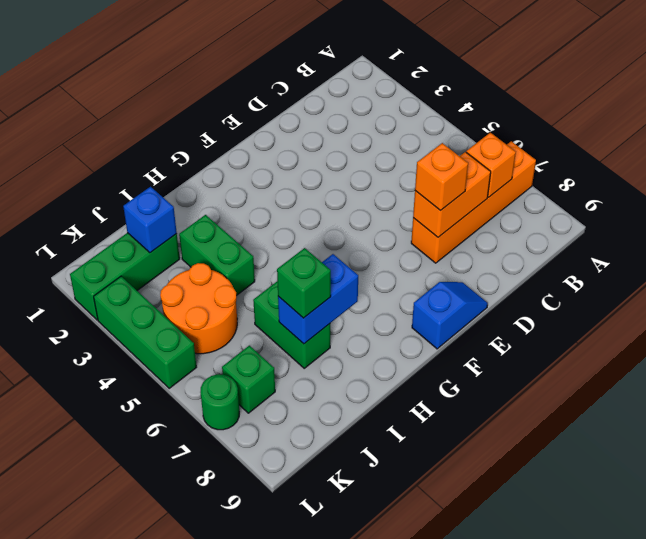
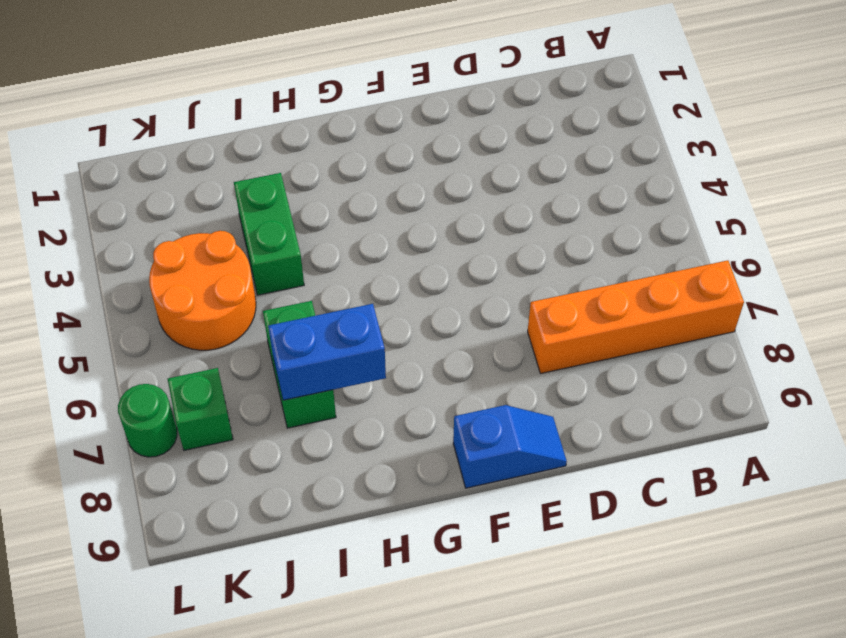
none -> green brick J2:L2 level 1
none -> green brick L3:L5 level 1
none -> orange brick B7 level 2

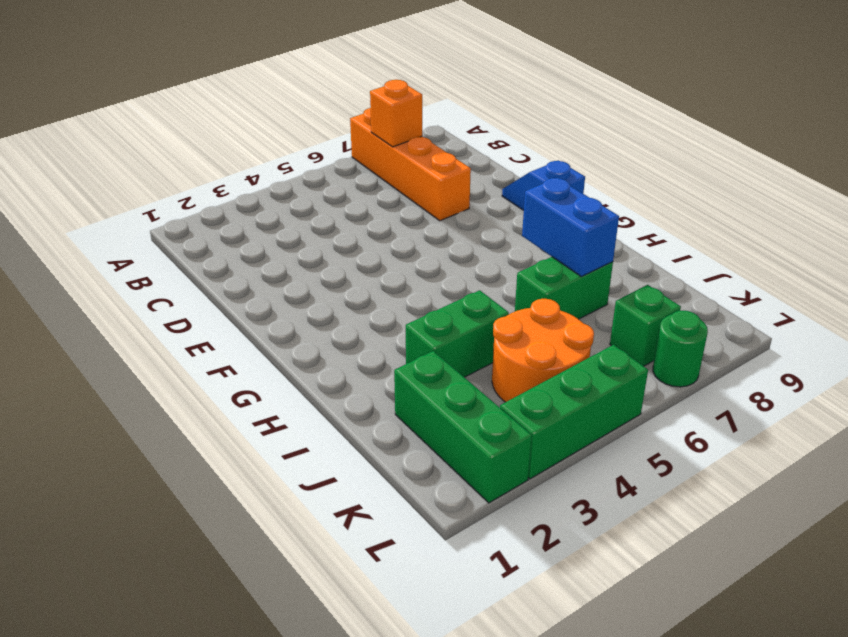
none -> orange brick C7:D7 level 2
none -> blue brick J2 level 2
none -> orange brick D7 level 3

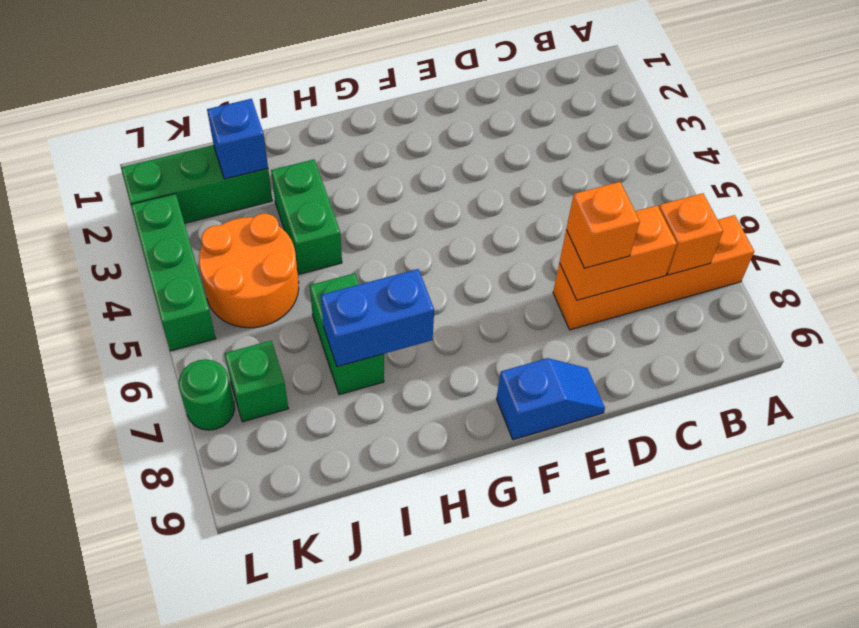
none -> green brick I7 level 3

